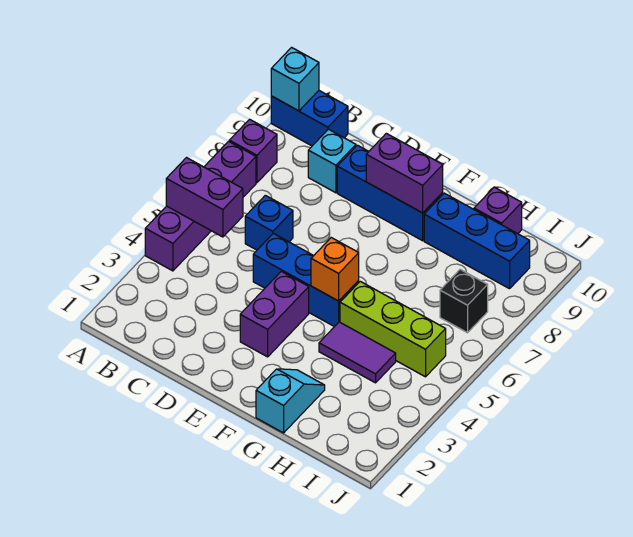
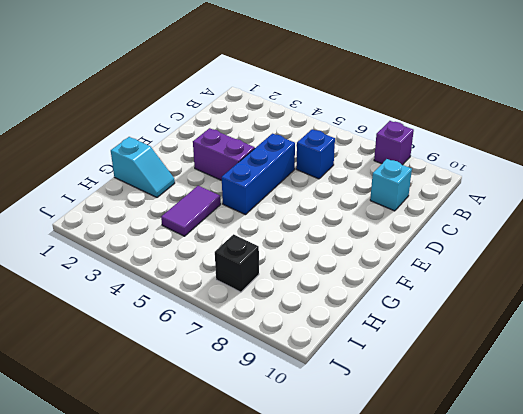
none -> purple brick A4:A7 level 1
none -> blue brick A10:B10 level 1
none -> blue brick D9:F9 level 1

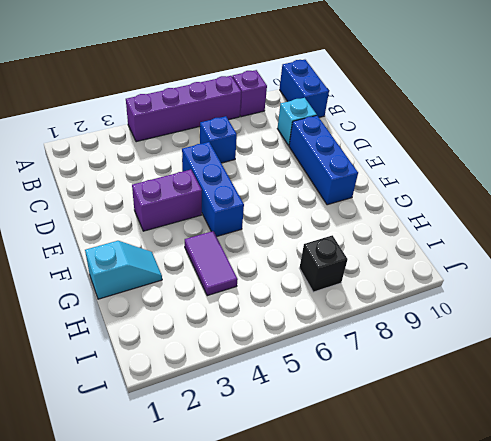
none -> lime brick G5:I5 level 1
none -> blue brick G9:I9 level 1
none -> purple brick H10 level 1

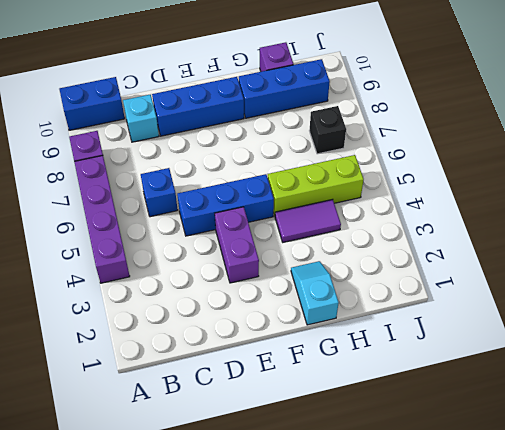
none -> purple brick A5:B5 level 2
none -> cyan brick A10 level 2
none -> purple brick E9:F9 level 2

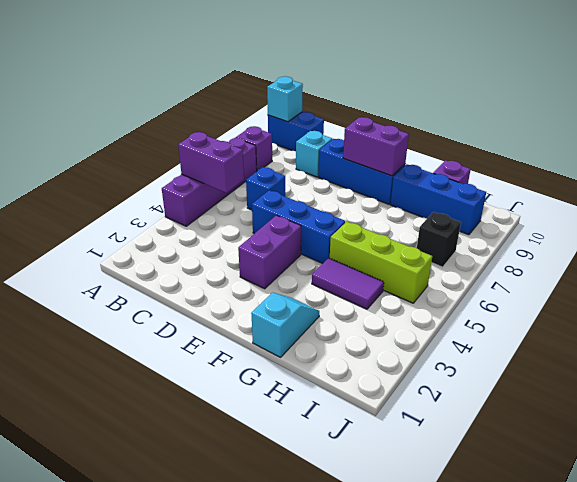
none -> orange brick F5 level 2

